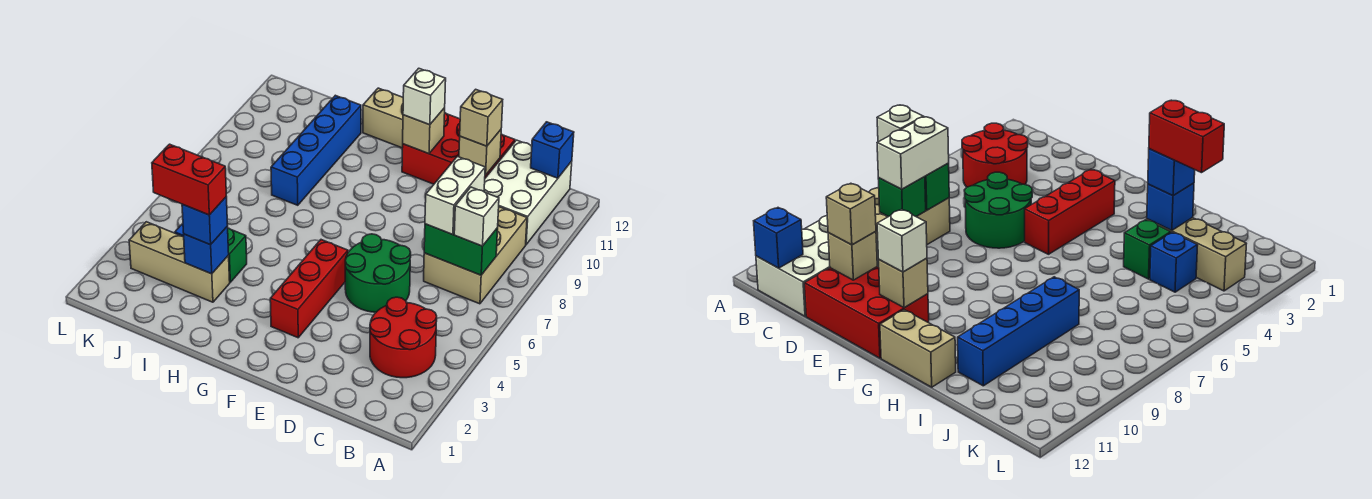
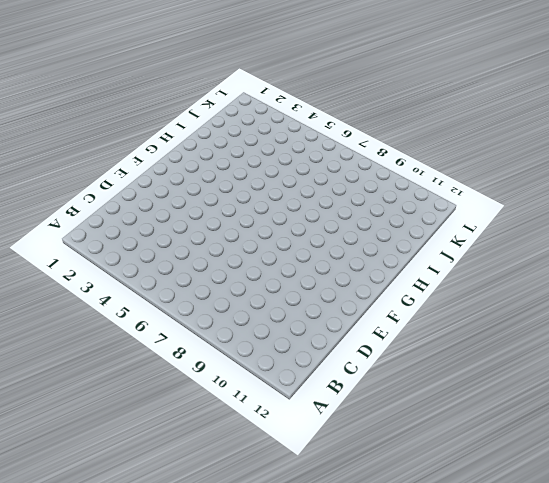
none -> red round brick B3:C4 level 1
none -> tan brick B7:C9 level 1
none -> white brick B10:C12 level 1

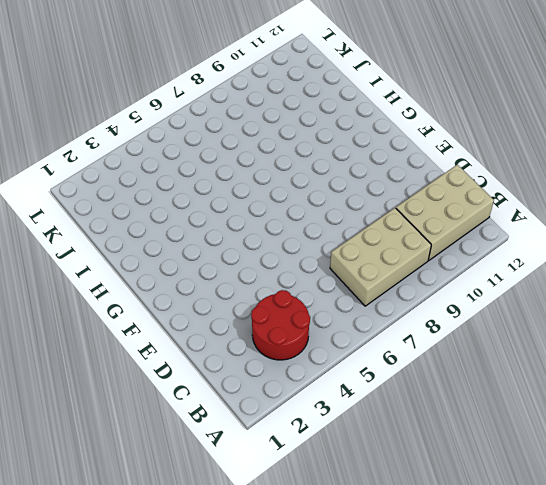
tan brick B10:C12 level 1 -> white brick B10:C12 level 1
none -> green round brick D5:E6 level 1
none -> red brick D11:F12 level 1
none -> red brick F3:F5 level 1

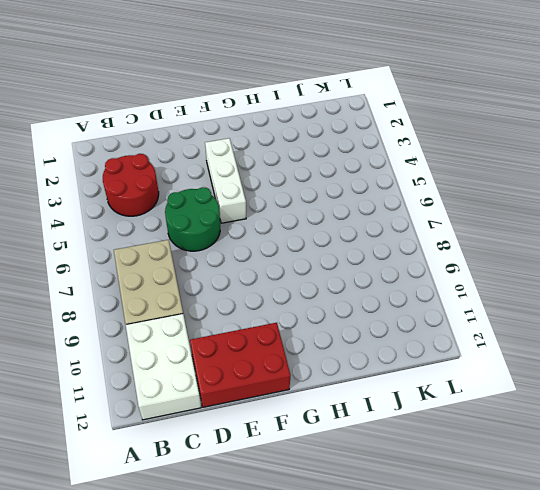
white brick F3:F5 level 1 -> red brick F3:F5 level 1
none -> tan brick G12:H12 level 1
none -> tan brick I3:K3 level 1
none -> green brick I4 level 1

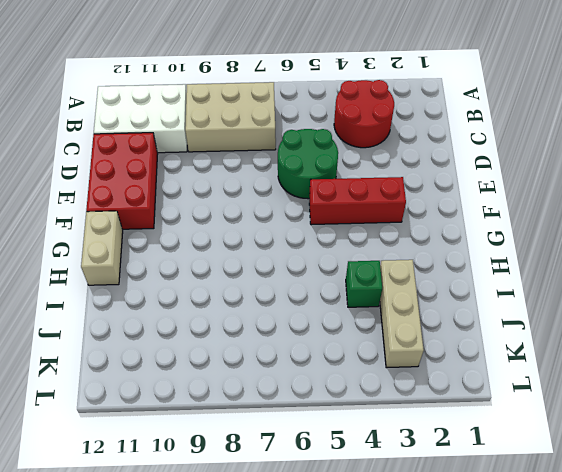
none -> blue brick I8:I11 level 1
none -> blue brick J4 level 1
none -> green brick B7:C7 level 2

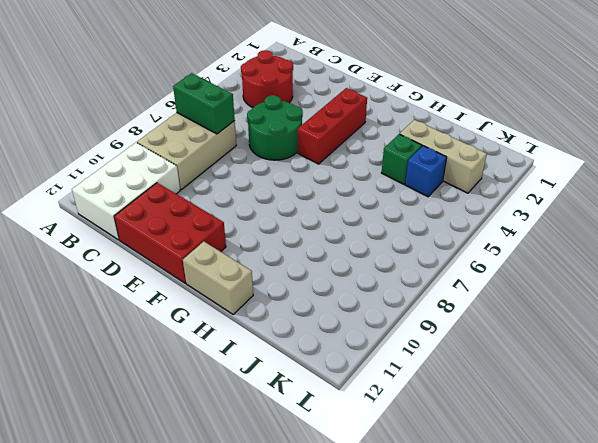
none -> blue brick I8:I11 level 1
none -> blue brick B12 level 2
none -> green brick C8 level 2

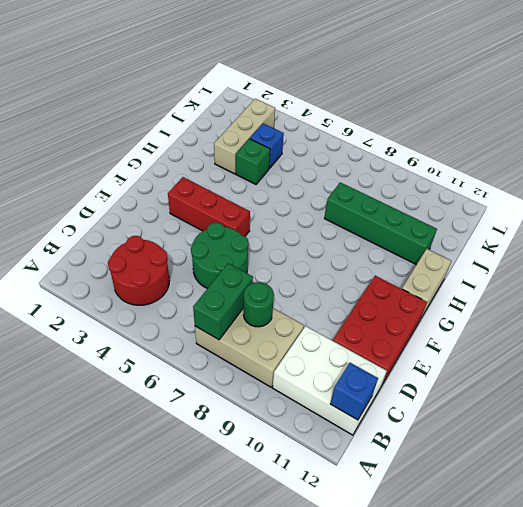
green round brick C8 level 2 -> green brick C8 level 2
green brick I8:I11 level 1 -> blue brick I8:I11 level 1
none -> tan brick D11 level 2
none -> tan brick F11 level 2
none -> blue brick I3 level 2

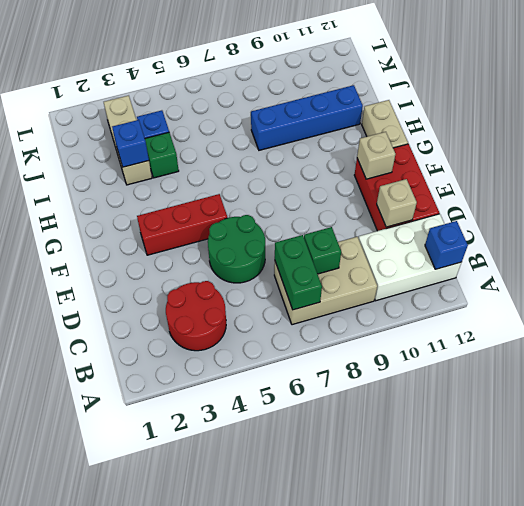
none -> white brick B7 level 3
none -> white brick C7:C8 level 3
none -> tan brick D11 level 3

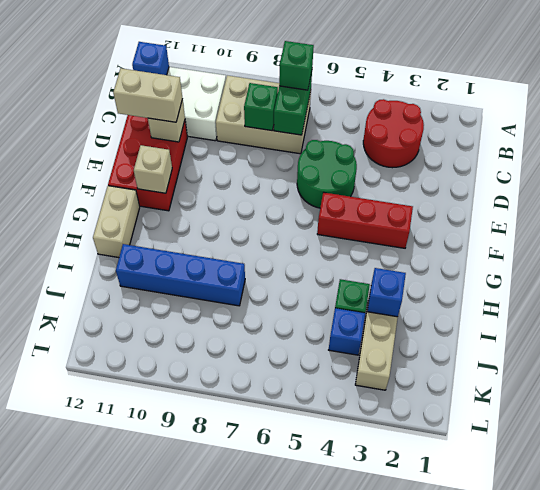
green brick B7 level 3 -> white brick B7 level 3
tan brick D11:D12 level 3 -> tan brick D11 level 3
none -> white brick C7:C8 level 3
none -> white brick F11 level 3
none -> blue brick I3 level 3

